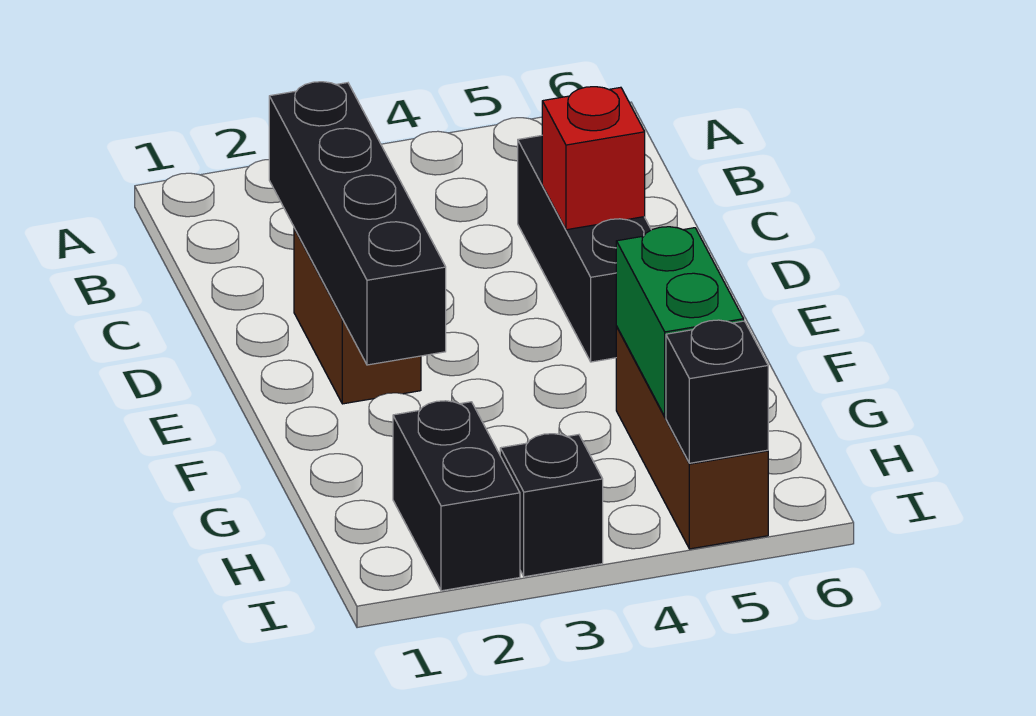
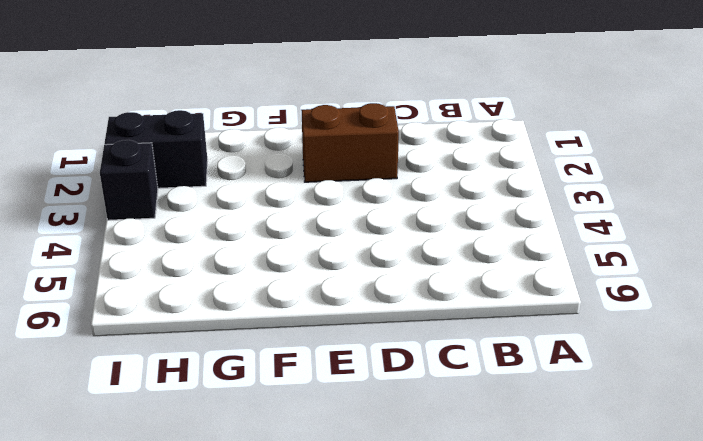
none -> black brick C5:E5 level 1
none -> brown brick G5:I5 level 1

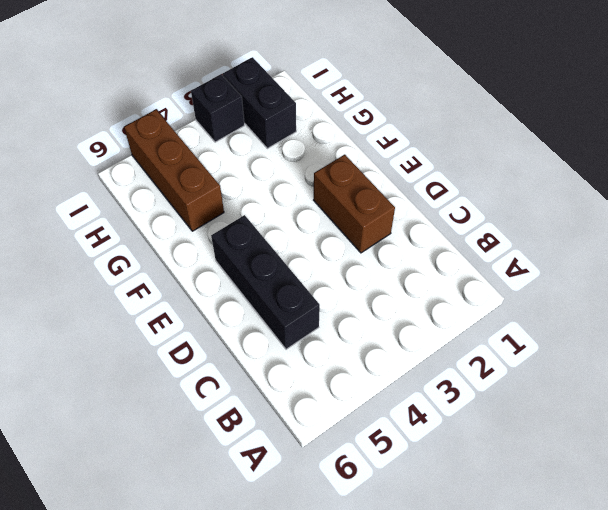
none -> black brick C2:F2 level 2
none -> red brick D5 level 2

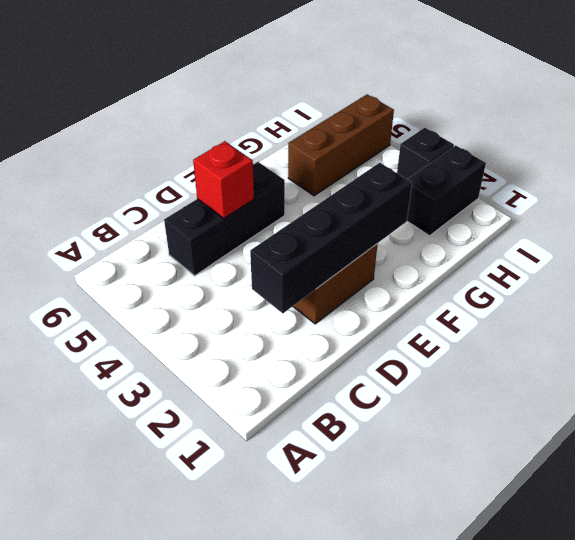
none -> green brick G5:H5 level 2
none -> black brick I5 level 2

